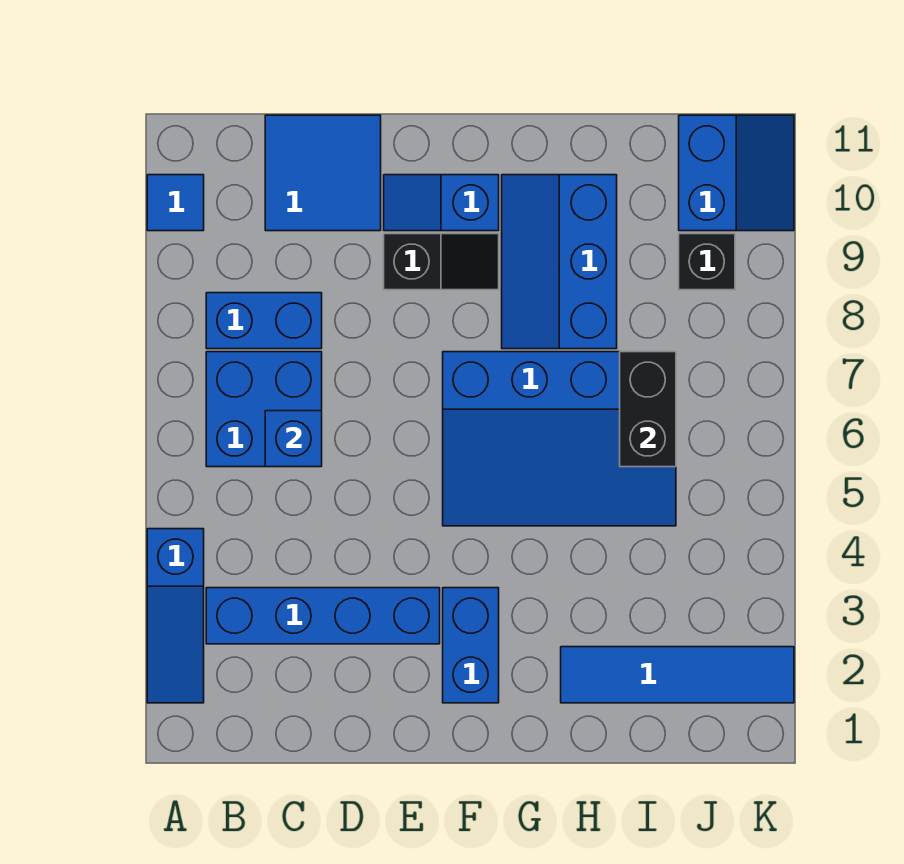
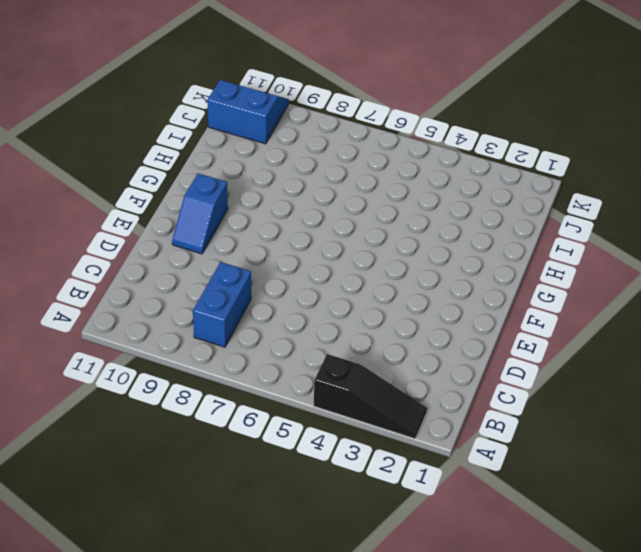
black slope A2:A4 level 1 top 4 -> blue slope A2:A4 level 1 top 4
none -> blue tile A10 level 1
none -> blue brick B3:E3 level 1
none -> blue brick B6:C7 level 1

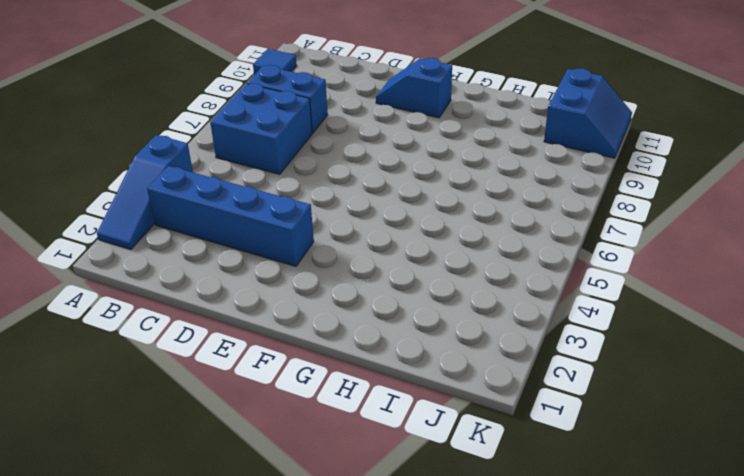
none -> blue tile C10:D11 level 1
none -> black slope E9:F9 level 1 top E
none -> blue brick F2:F3 level 1

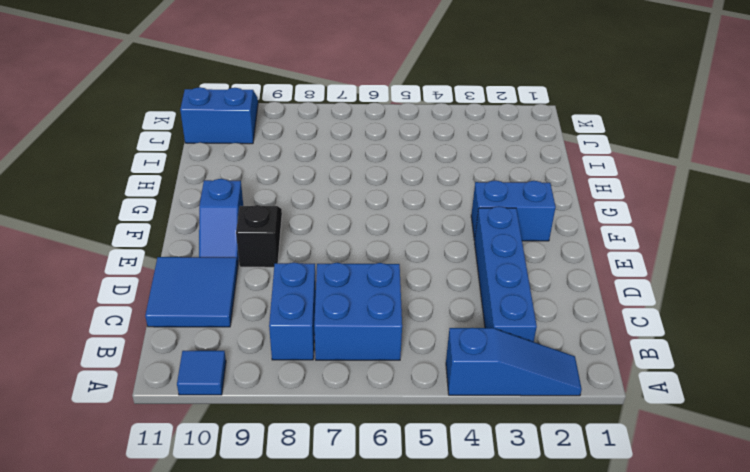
none -> blue slope F5:I7 level 1 top 7
none -> blue slope G8:H10 level 1 top H
none -> blue tile H2:K2 level 1

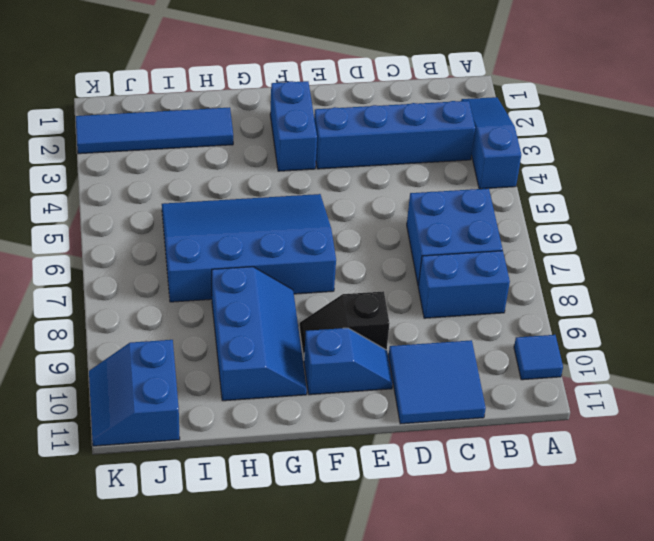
none -> black brick J9 level 1
none -> blue brick C6 level 2
none -> black brick I6:I7 level 2

